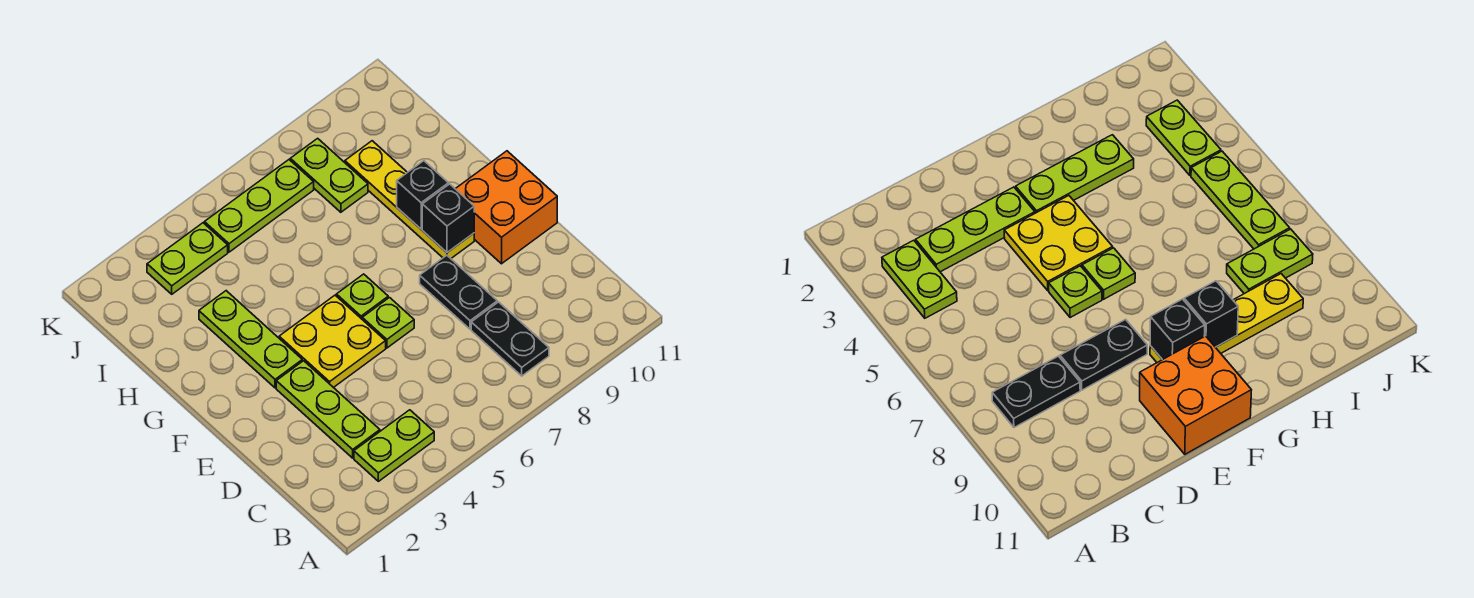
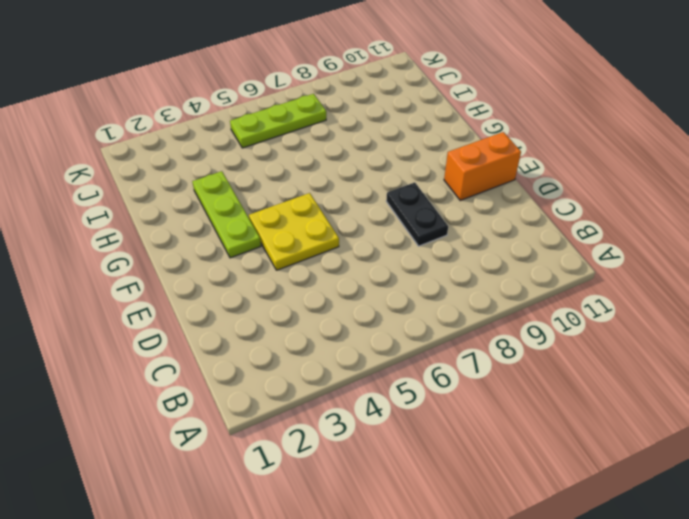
orange brick E10:E11 level 1 -> orange brick E10:F11 level 1
none -> lime plate B3:B4 level 1
none -> black plate B8:C8 level 1
none -> lime plate C3:E3 level 1

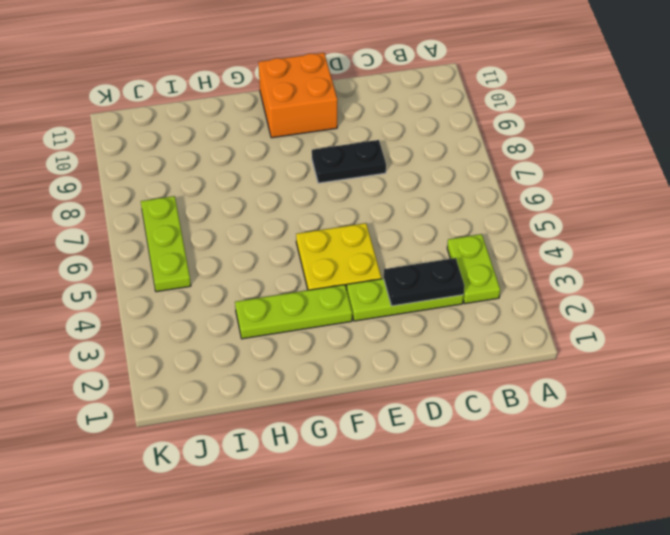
black plate C3:D3 level 2 -> black plate B8:C8 level 1
none -> lime plate E6 level 1
none -> lime plate F6 level 1
none -> yellow plate F9:I9 level 1

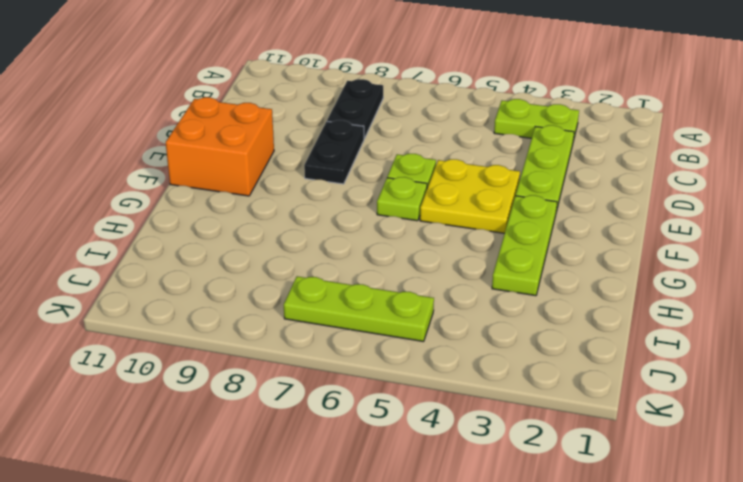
none -> yellow plate F9:I9 level 1
none -> lime plate I8:J8 level 1
none -> lime plate J3:J4 level 1

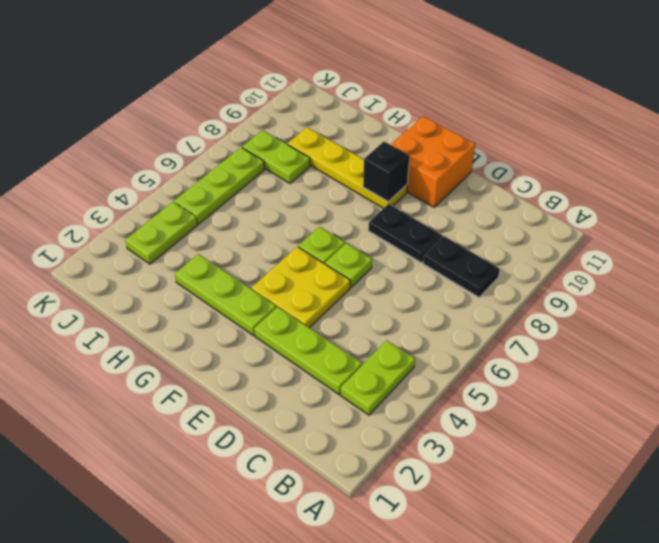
none -> black brick G9 level 2

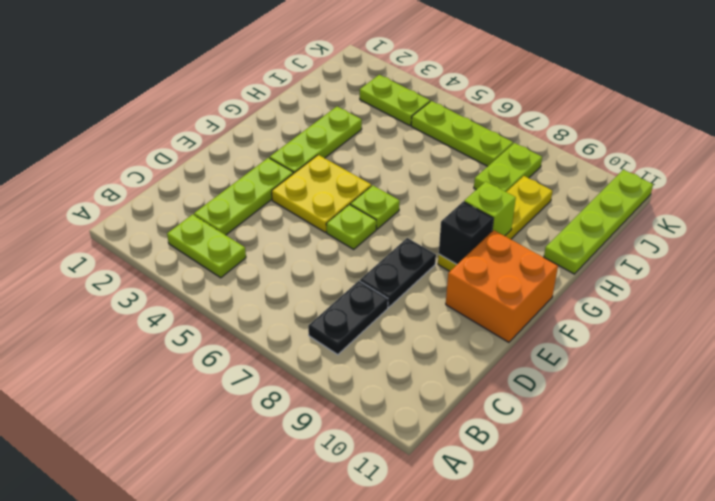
lime brick G9 level 2 -> black brick G9 level 2
lime plate H11:K11 level 1 -> none

